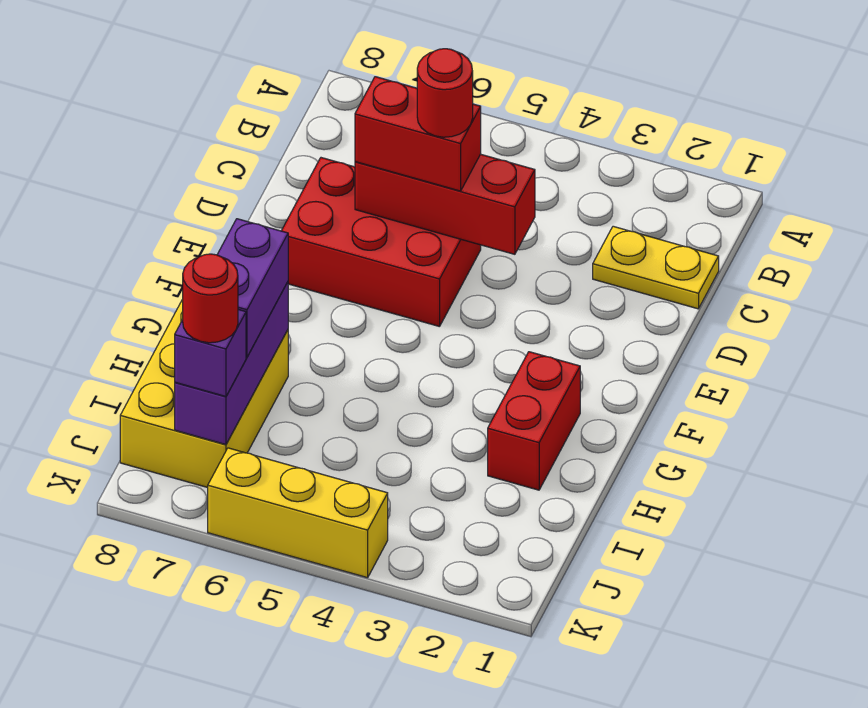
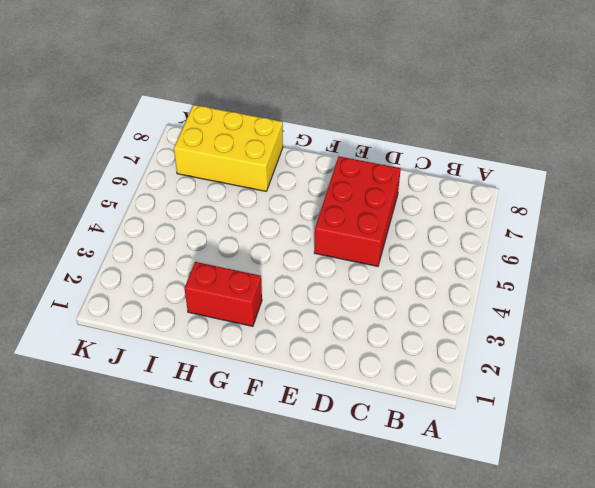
none -> yellow plate C1:C2 level 1
none -> yellow brick K4:K6 level 1
none -> red brick D4:D6 level 2

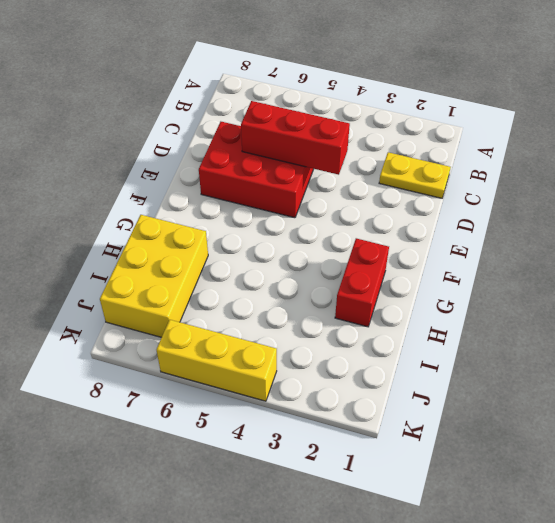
none -> purple brick H7:J7 level 2
none -> red brick D5:D6 level 3
none -> purple brick H7:I7 level 3

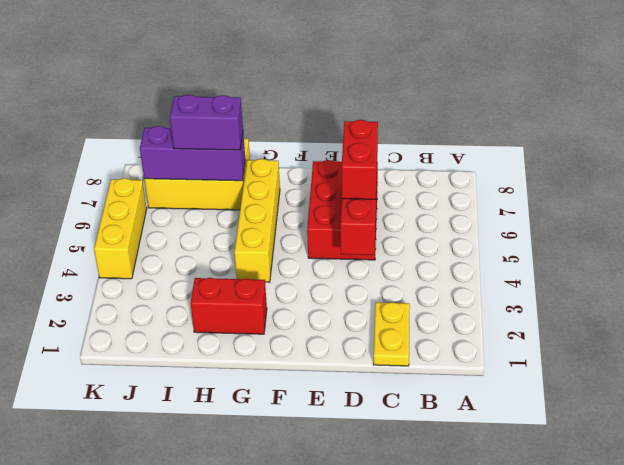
yellow brick G4:G7 level 1 -> none
none -> purple brick J7 level 3
none -> red round brick D5 level 4
none -> red round brick J7 level 4

